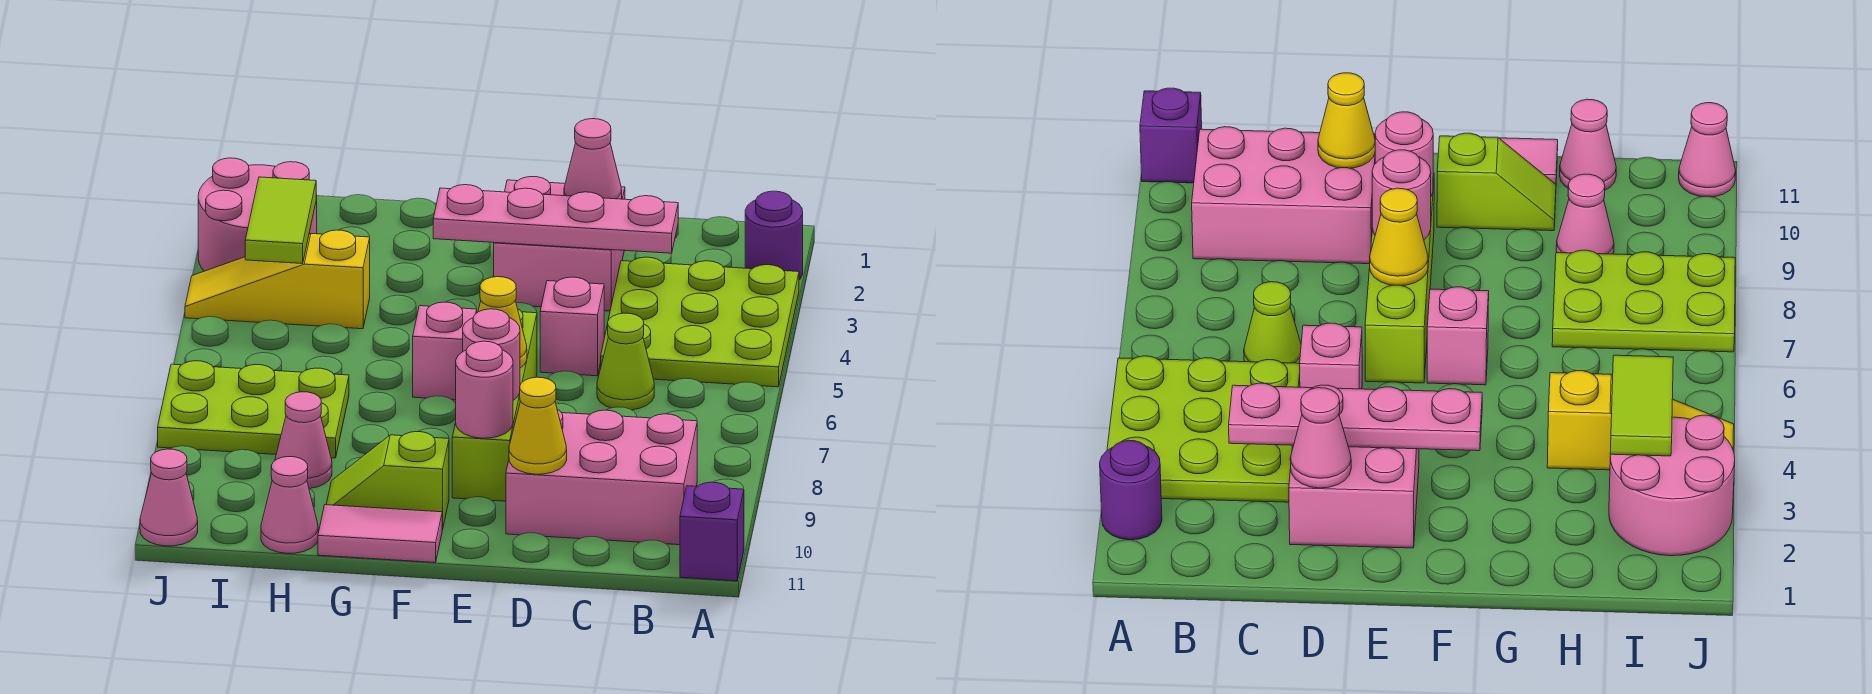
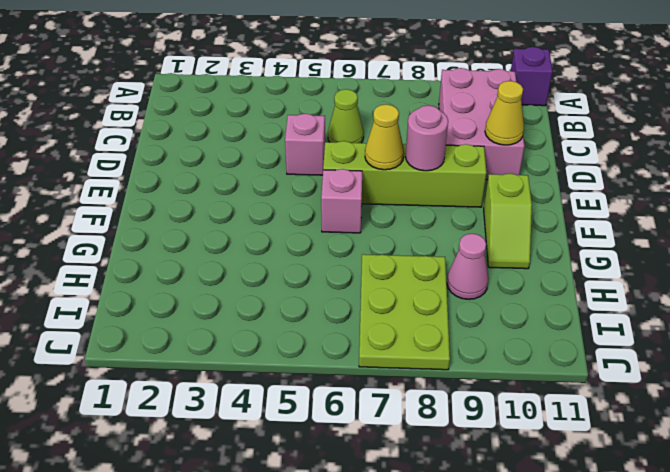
none -> purple round brick A2 level 1
none -> lime plate A3:C5 level 1
none -> pink brick D2:E3 level 1

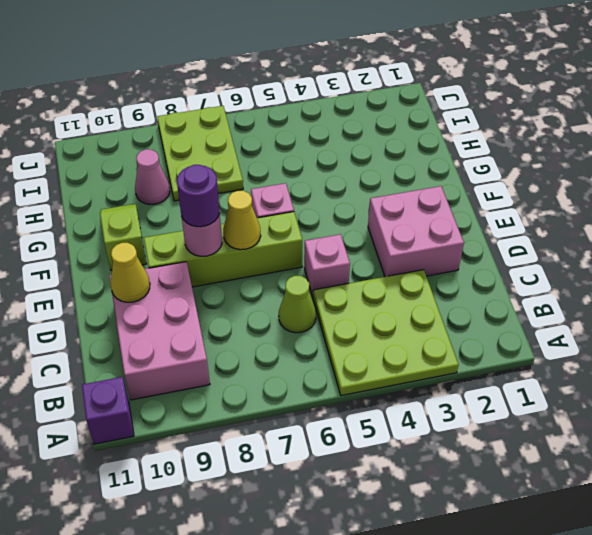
purple round brick E8 level 3 -> purple round brick A2 level 1
none -> pink tile F11:G11 level 1
none -> yellow slope H4:J4 level 1 top H
none -> pink cone H11 level 1

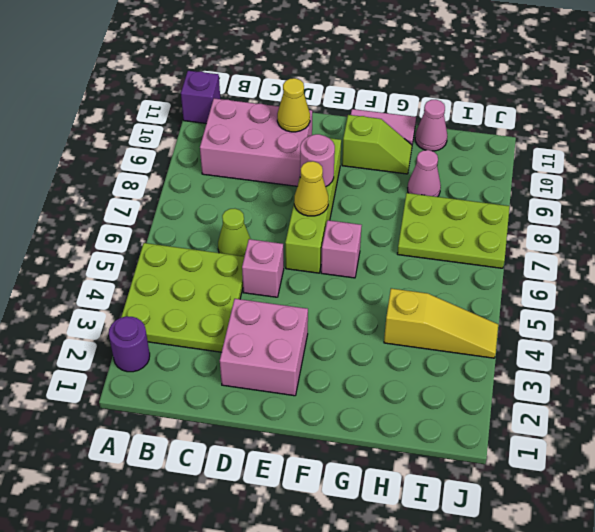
none -> pink round brick I2:J3 level 1
none -> pink cone J11 level 1
none -> pink plate C3:F3 level 2

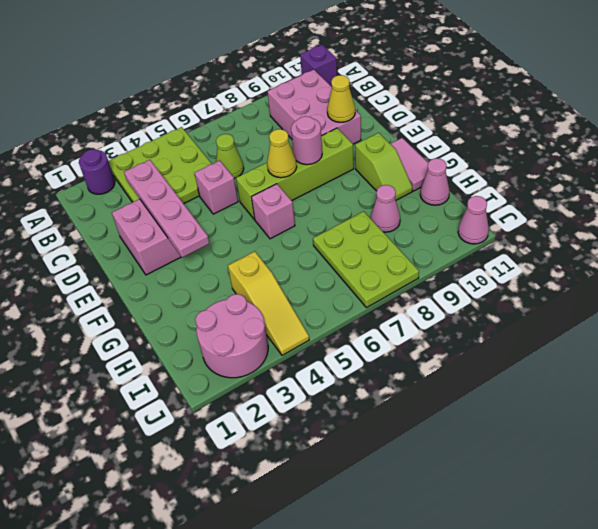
none -> pink cone D2 level 2
none -> pink round brick E9 level 2
none -> lime tile I3:I4 level 2

